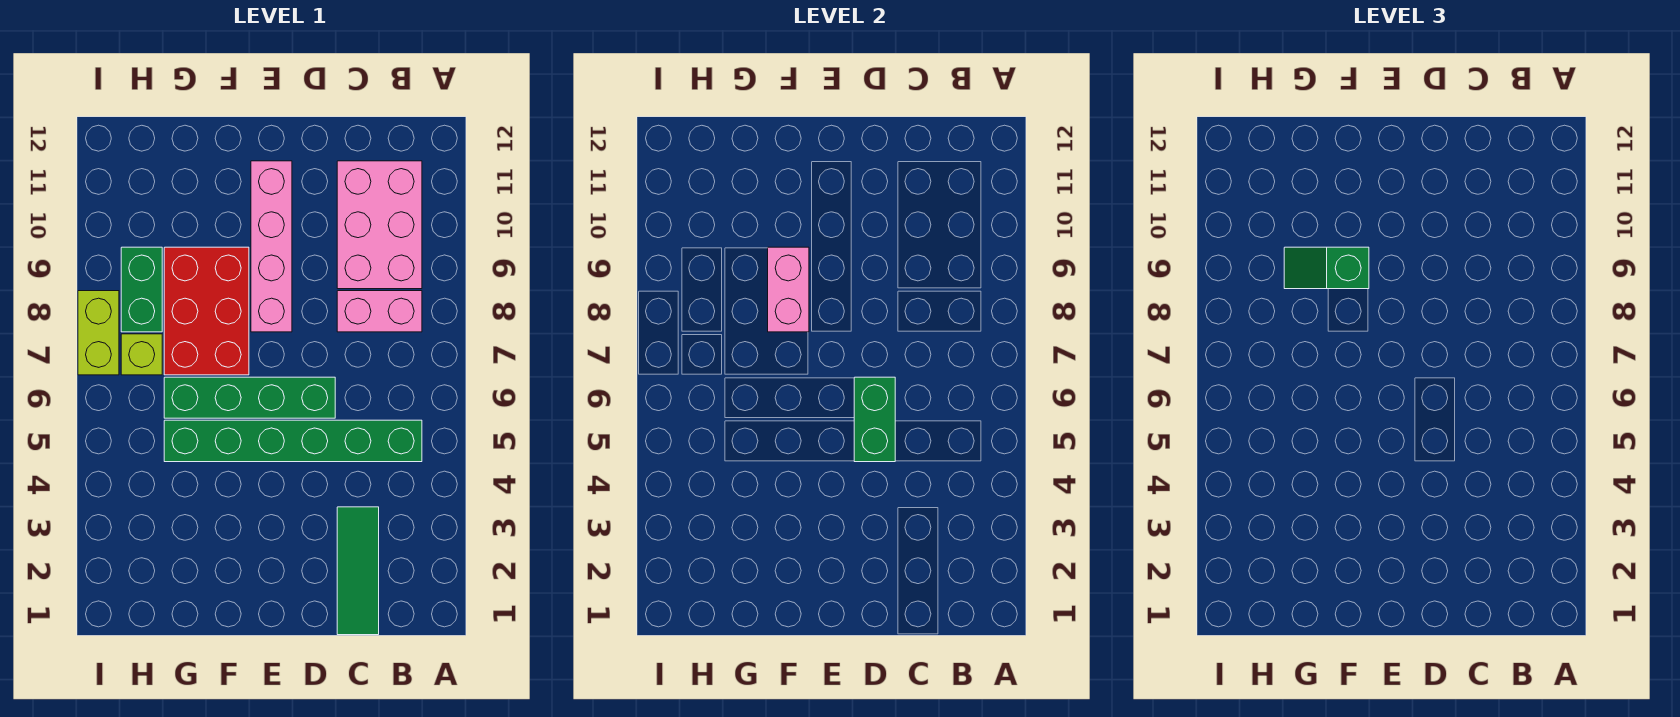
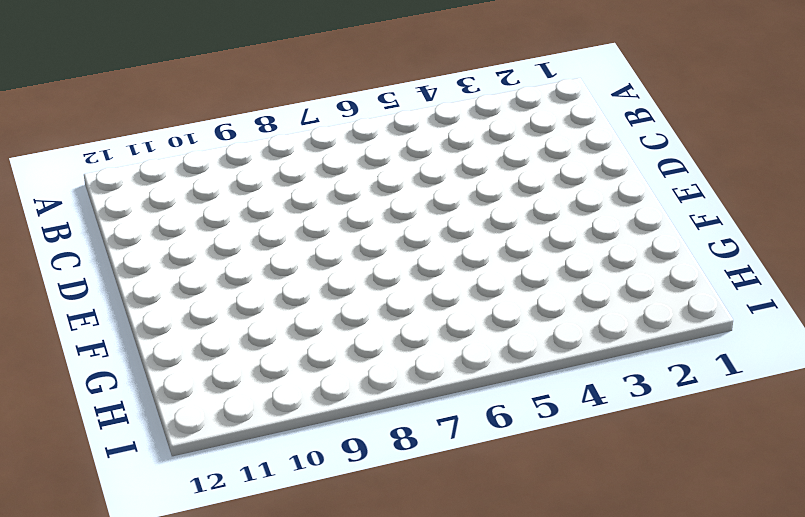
none -> green brick B5:G5 level 1
none -> pink brick B8:C8 level 1
none -> pink brick B9:C11 level 1

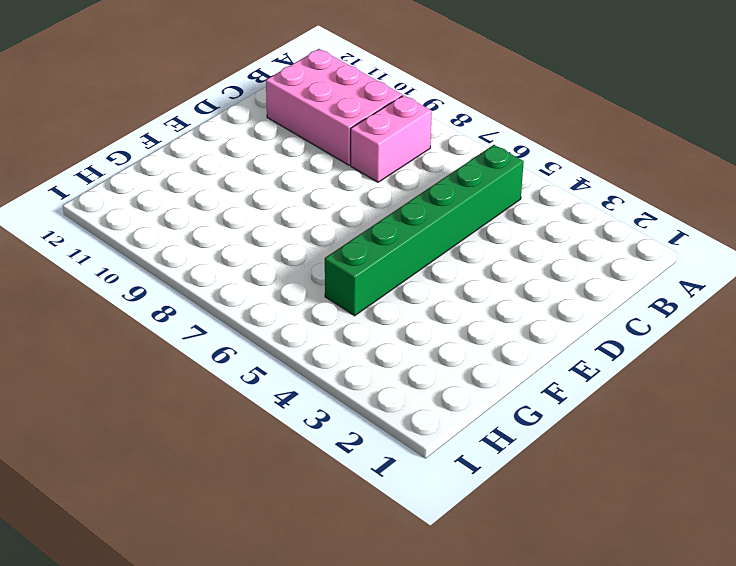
none -> green tile C1:C3 level 1
none -> green brick D6:G6 level 1
none -> pink brick E8:E11 level 1

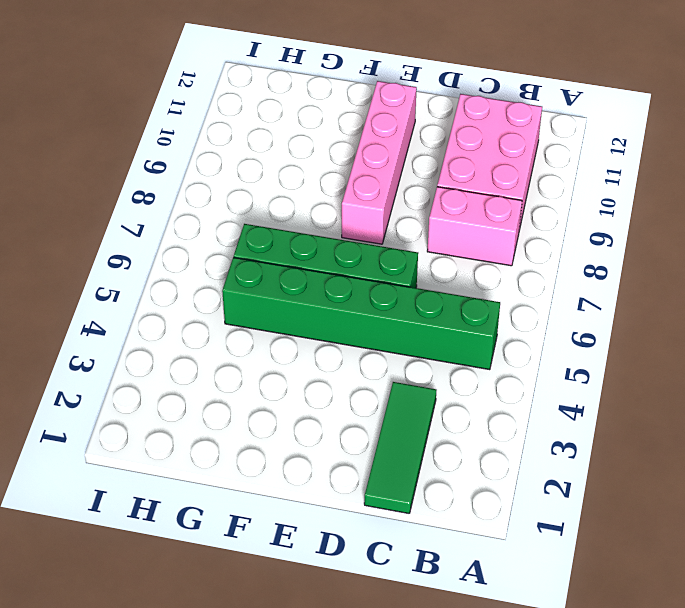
none -> red brick F7:G9 level 1
none -> lime brick H7 level 1
none -> green brick H8:H9 level 1

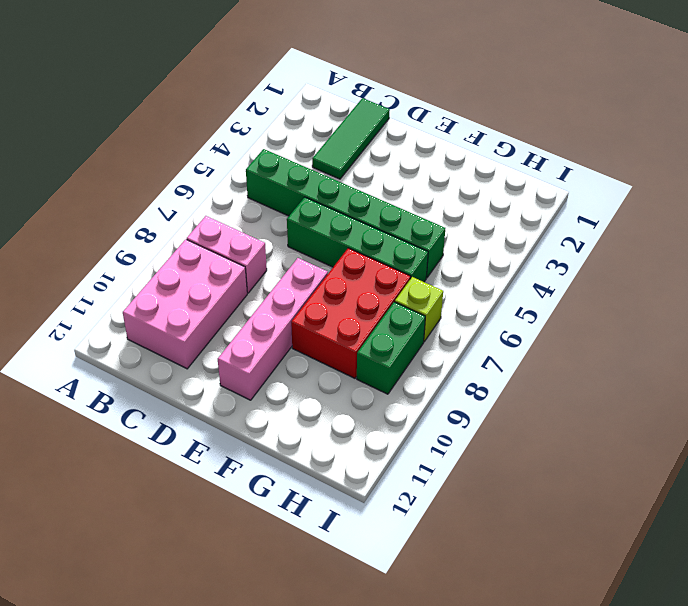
none -> lime brick I7:I8 level 1
none -> green brick D5:D6 level 2
none -> pink brick F8:F9 level 2

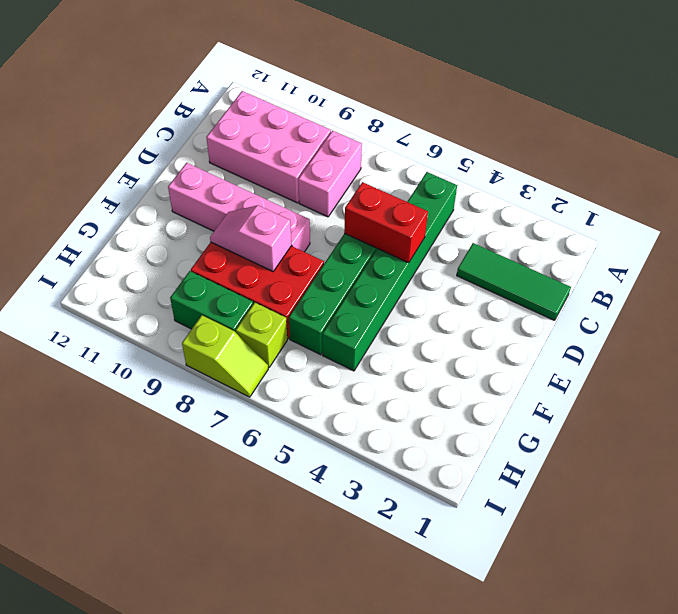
red brick D5:D6 level 2 -> green brick D5:D6 level 2
pink slope F8:F9 level 2 top 8 -> pink brick F8:F9 level 2
lime slope I7:I8 level 1 top 8 -> lime brick I7:I8 level 1
none -> green slope F9:G9 level 3 top F

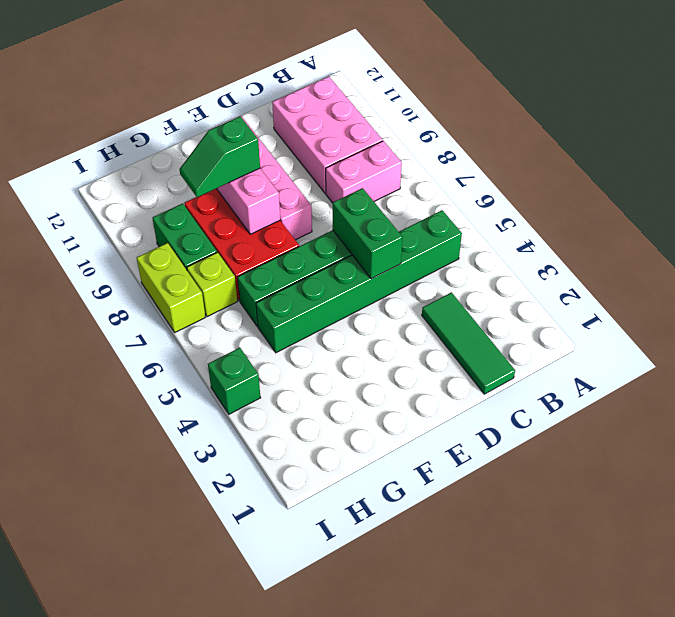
green brick I4 level 1 -> none

